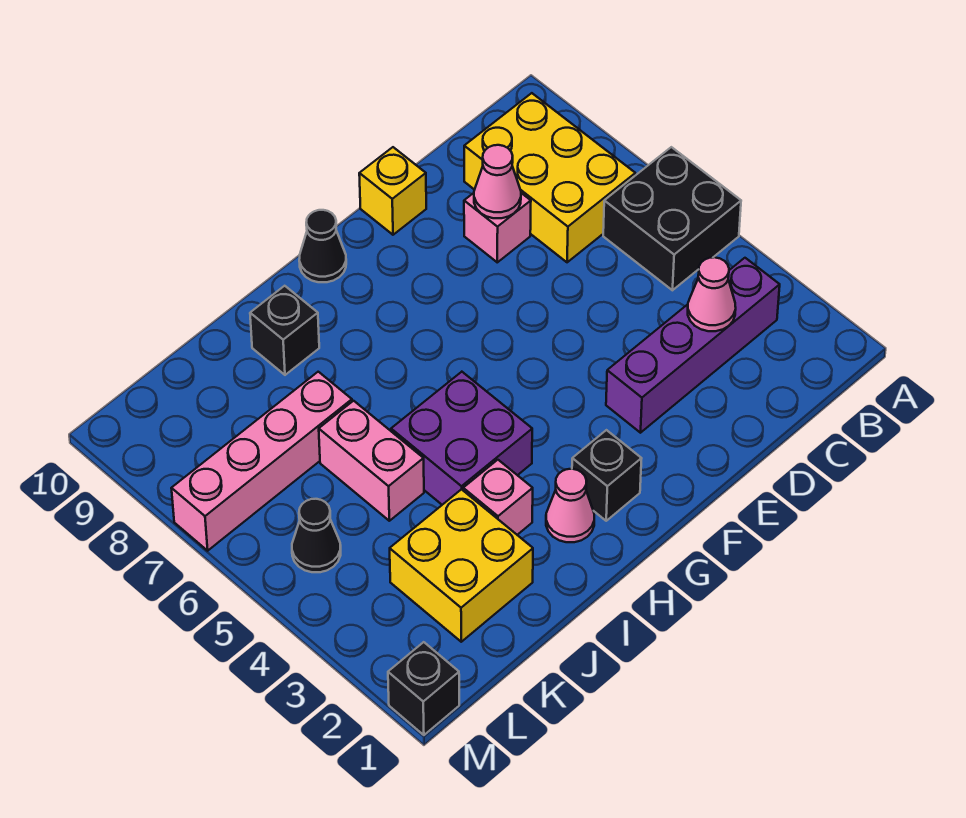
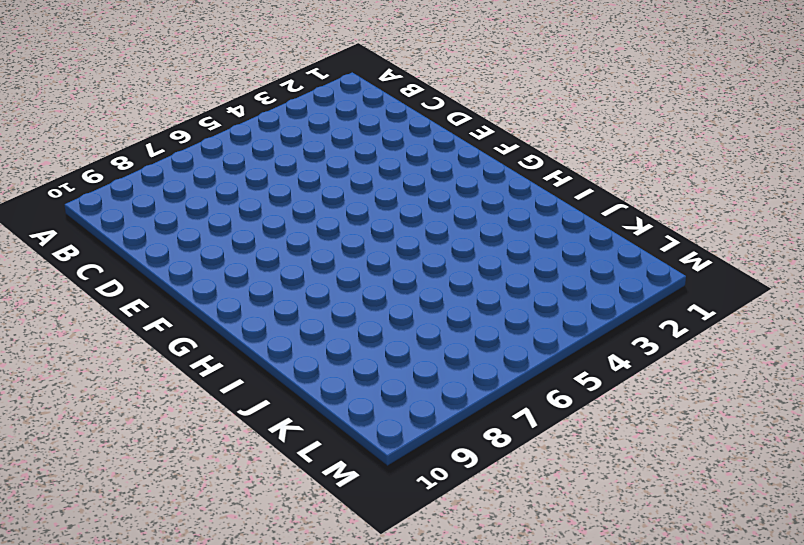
none -> black brick A5:B6 level 1
none -> purple brick B3:E3 level 1
none -> yellow brick B7:C9 level 1

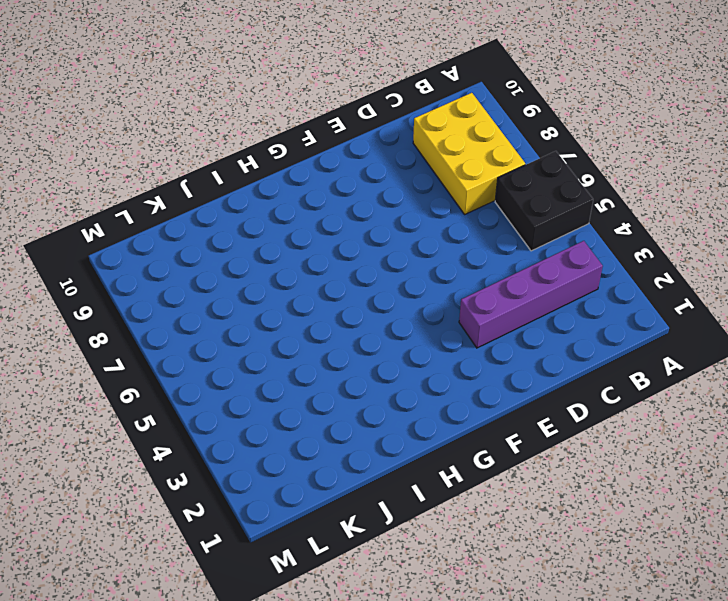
none -> pink brick D8 level 1
none -> yellow brick E10 level 1
none -> black brick G2 level 1

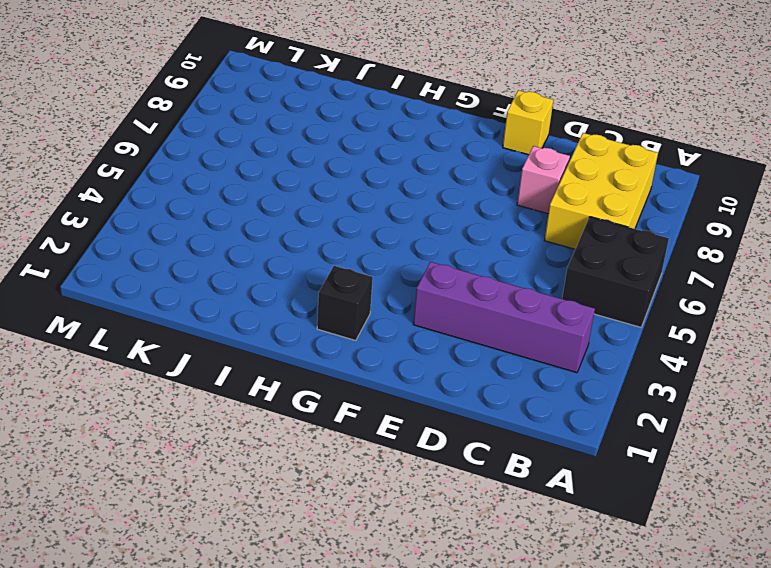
none -> black cone G10 level 1
none -> pink cone H2 level 1
none -> purple brick H4:I5 level 1

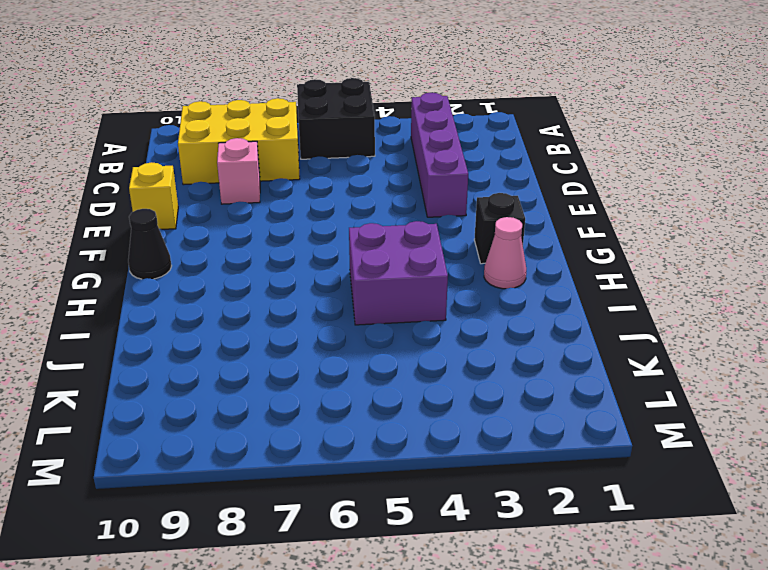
none -> pink brick I3 level 1
none -> black brick I9 level 1
none -> yellow brick J2:K3 level 1

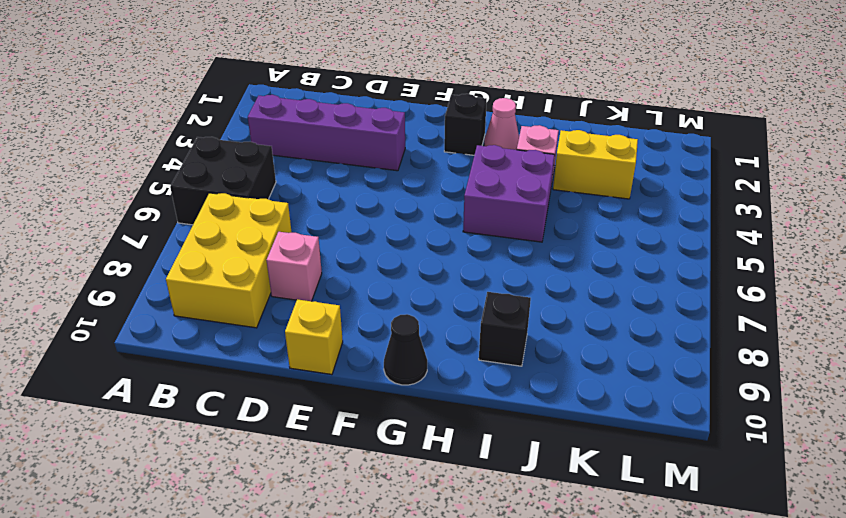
yellow brick J3:K3 level 1 -> yellow brick J2:K3 level 1
none -> pink brick J5:J6 level 1
none -> pink brick J7:M7 level 1
none -> black cone L5 level 1

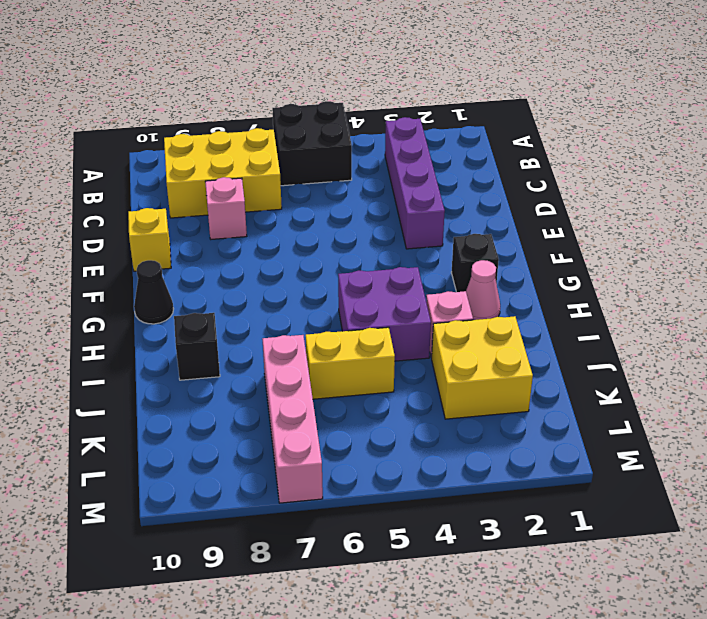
yellow brick J5:J6 level 1 -> pink brick J5:J6 level 1
none -> black cone L5 level 1
none -> black brick M1 level 1
none -> pink cone C3 level 2

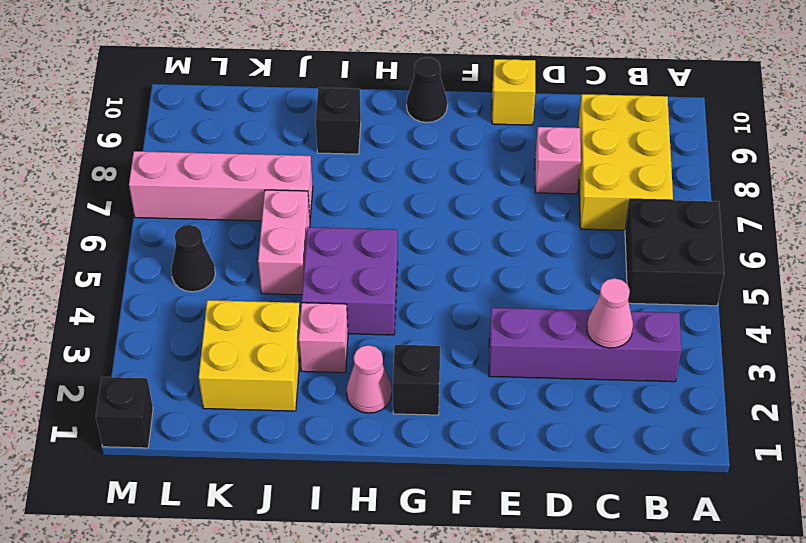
none -> pink cone D8 level 2

